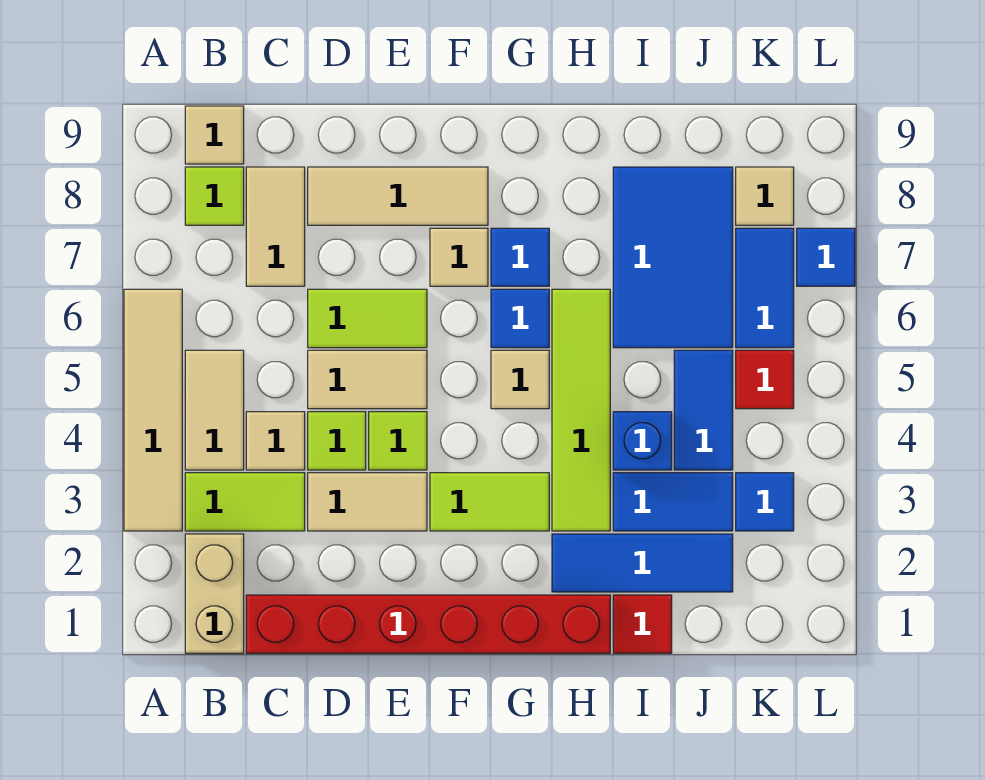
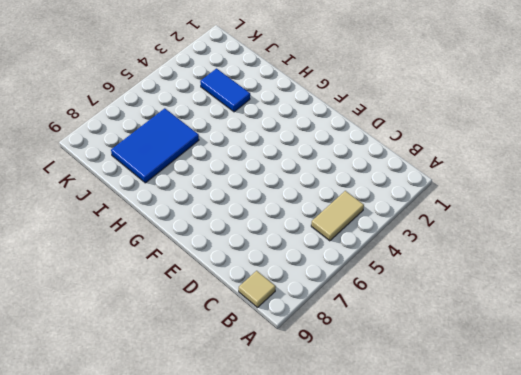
none -> tan tile A3:A6 level 1
none -> tan brick B1:B2 level 1
none -> lime tile B3:C3 level 1
none -> lime tile B8 level 1

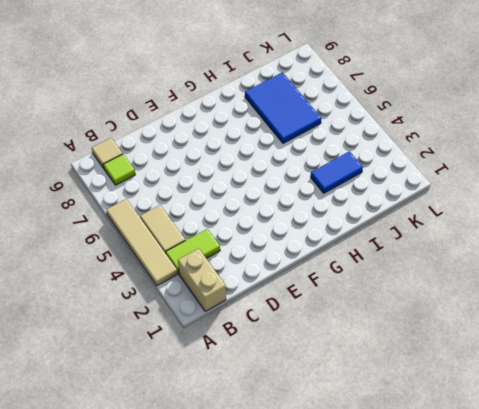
none -> red brick C1:H1 level 1
none -> tan tile C4 level 1
none -> tan tile C7:C8 level 1
none -> tan tile D3:E3 level 1

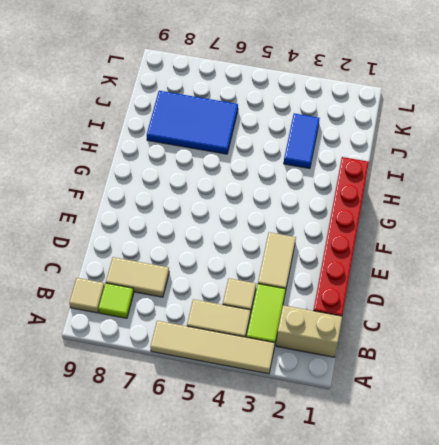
none -> lime tile D4 level 1
none -> tan tile D5:E5 level 1
none -> lime tile D6:E6 level 1
none -> tan tile D8:F8 level 1

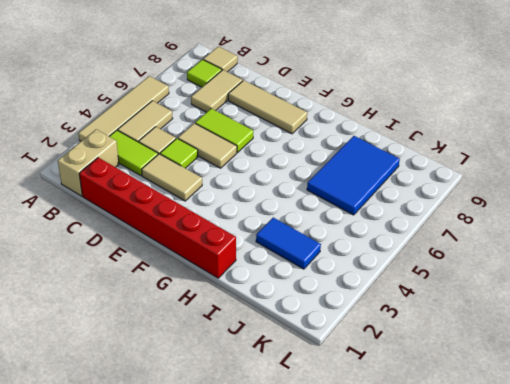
none -> lime tile E4 level 1
none -> lime tile F3:G3 level 1
none -> tan tile F7 level 1
none -> tan tile G5 level 1

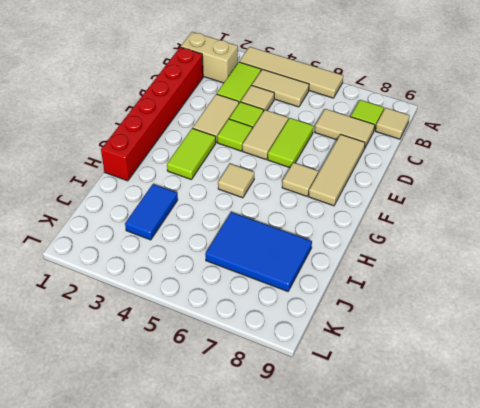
none -> blue tile G6 level 1
none -> blue tile G7 level 1
none -> blue tile H2:J2 level 1
none -> lime tile H3:H6 level 1

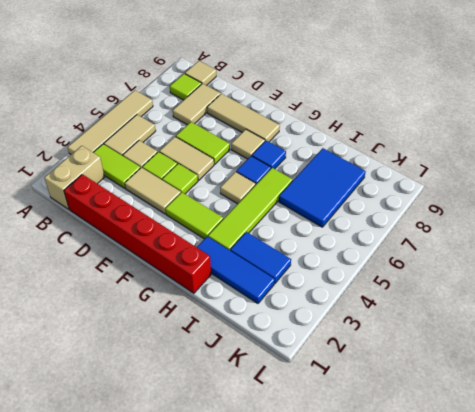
none -> red tile I1 level 1
none -> blue brick I4 level 1
none -> blue tile J4:J5 level 1
none -> blue tile K3 level 1

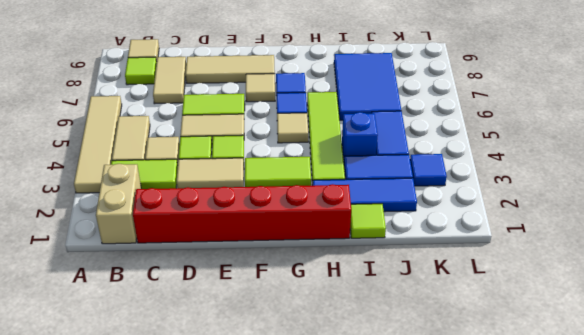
lime tile I1 level 1 -> red tile I1 level 1
none -> red tile K5 level 1
none -> blue tile K6:K7 level 1
none -> tan tile K8 level 1
none -> blue tile L7 level 1

